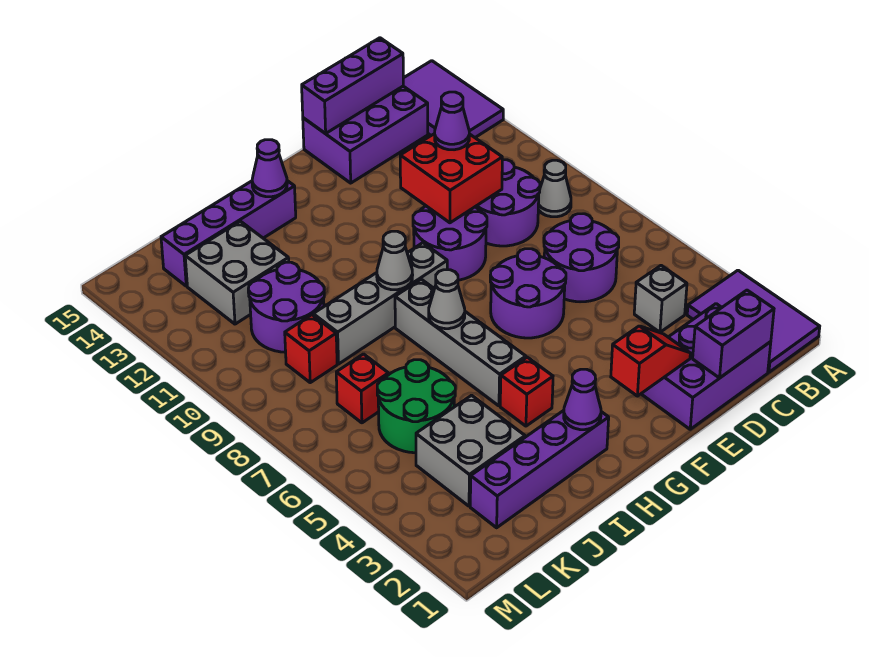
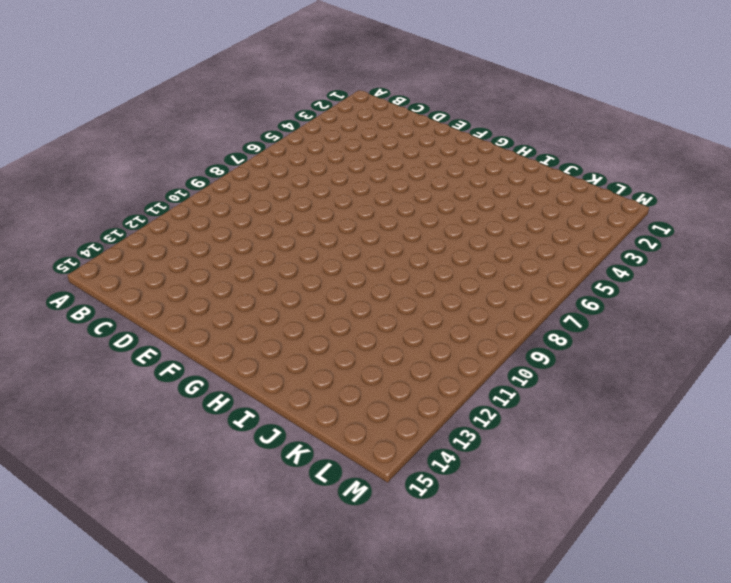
none -> purple tile A1:B3 level 1
none -> purple tile A13:B15 level 1
none -> grey cone B9 level 1
none -> purple brick C1:E2 level 1

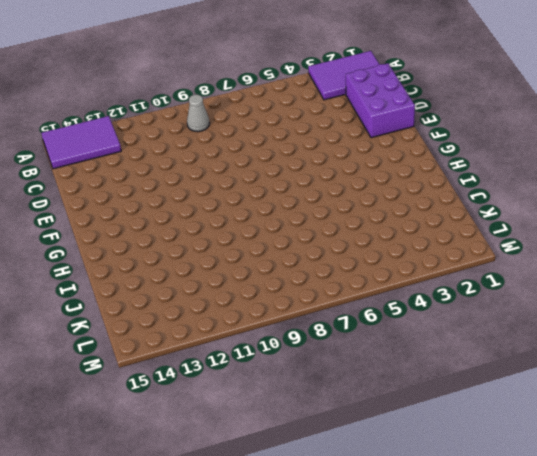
none -> grey brick C4 level 1
none -> purple round brick C6:D7 level 1
none -> purple round brick C9:D10 level 1
none -> purple brick C14:E15 level 1

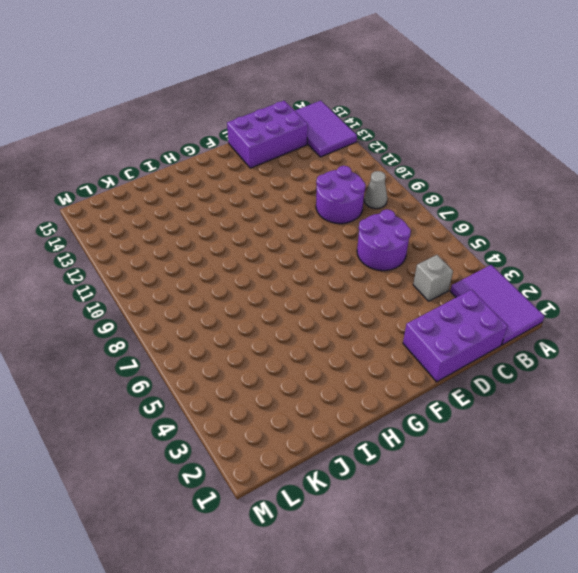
none -> purple round brick E6:F7 level 1
none -> purple round brick E9:F10 level 1
none -> grey brick G9:J9 level 1
none -> purple brick H2:K2 level 1

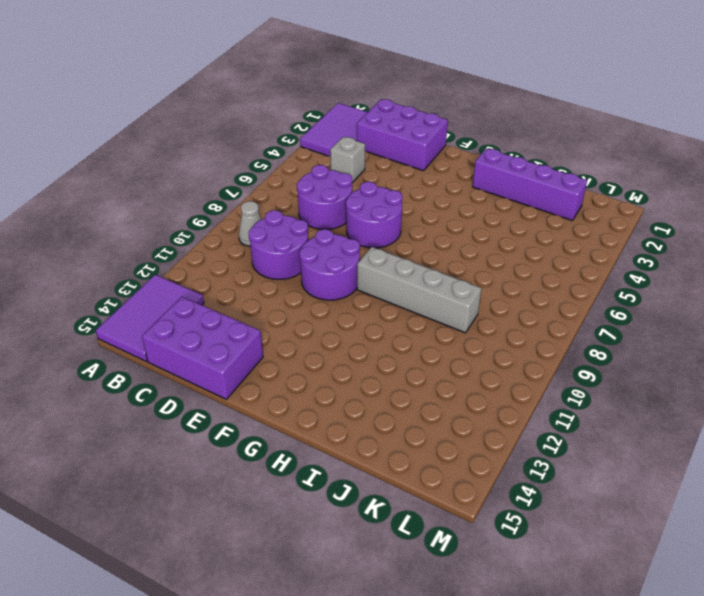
none -> red brick H4 level 1
none -> grey brick H5:H8 level 1
none -> purple brick H14:K14 level 1
none -> grey brick J3:K4 level 1

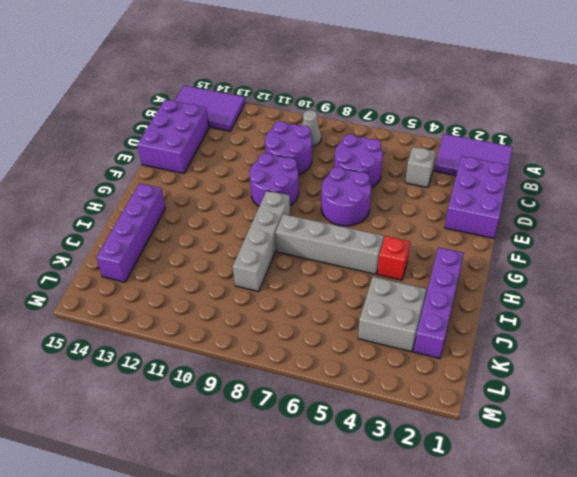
none -> green round brick J5:K6 level 1
none -> purple round brick J10:K11 level 1
none -> grey brick J12:K13 level 1
none -> red brick K7 level 1

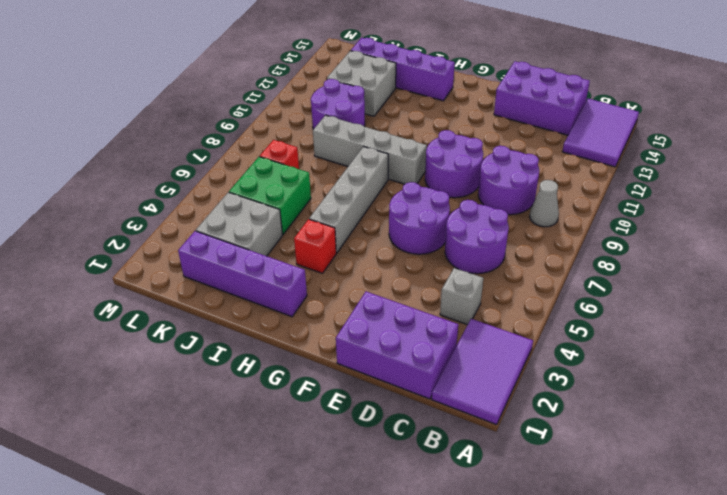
green brick J5:K6 level 1 -> green round brick J5:K6 level 1
none -> red brick K9 level 1
none -> purple brick C1:D1 level 2
none -> purple brick C15:E15 level 2
none -> red brick D10:E11 level 2

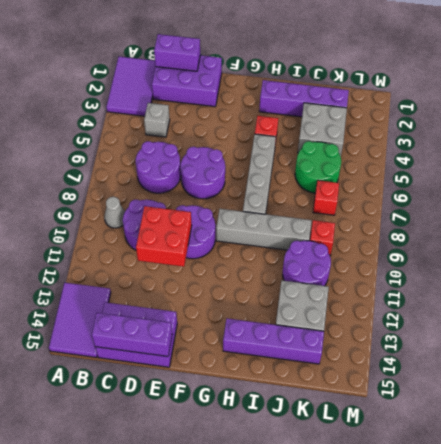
none -> red slope E2:F2 level 2 top F
none -> purple cone H2 level 2
none -> grey cone H7 level 2
none -> grey cone H9 level 2

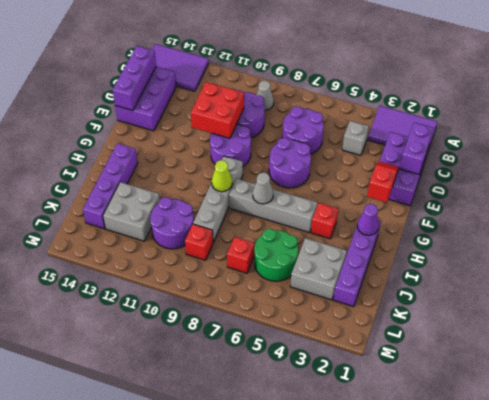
lime cone H9 level 2 -> grey cone H9 level 2
none -> purple cone H14 level 2
none -> purple cone D11 level 3

